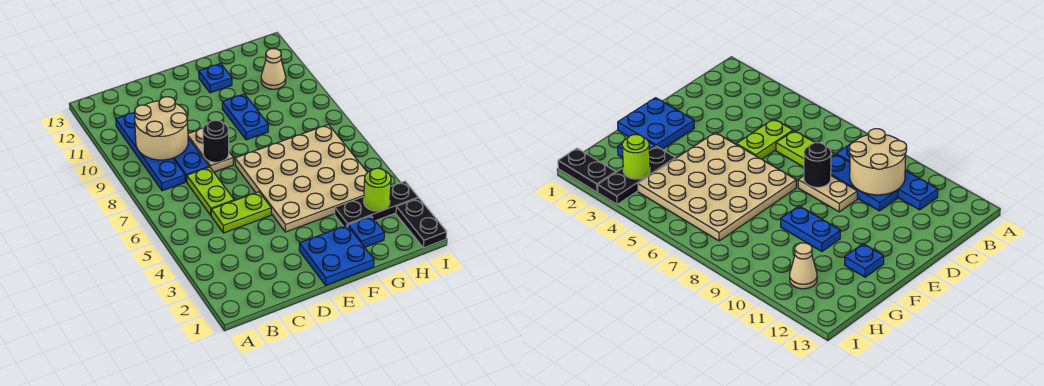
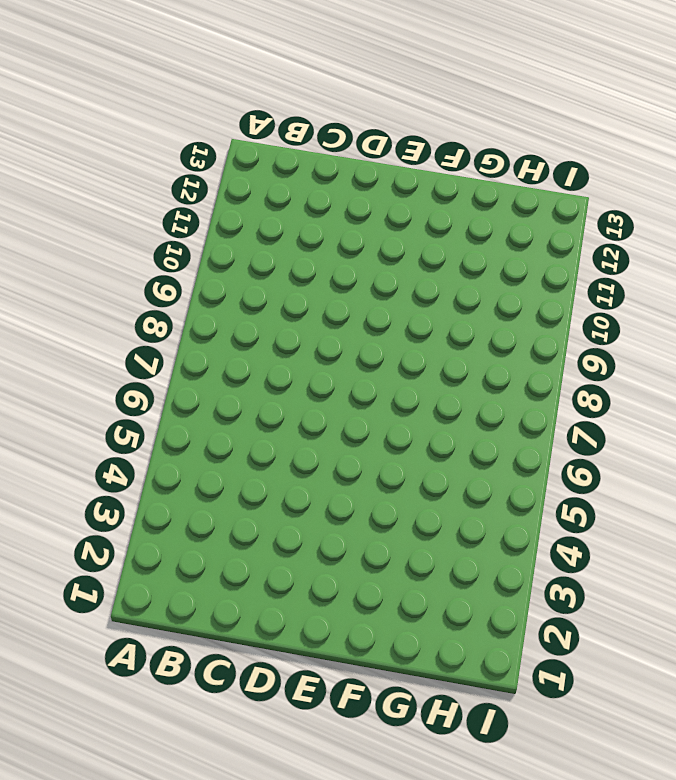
none -> blue plate B8:B11 level 1
none -> lime plate C5:D5 level 1
none -> lime plate C6:C7 level 1

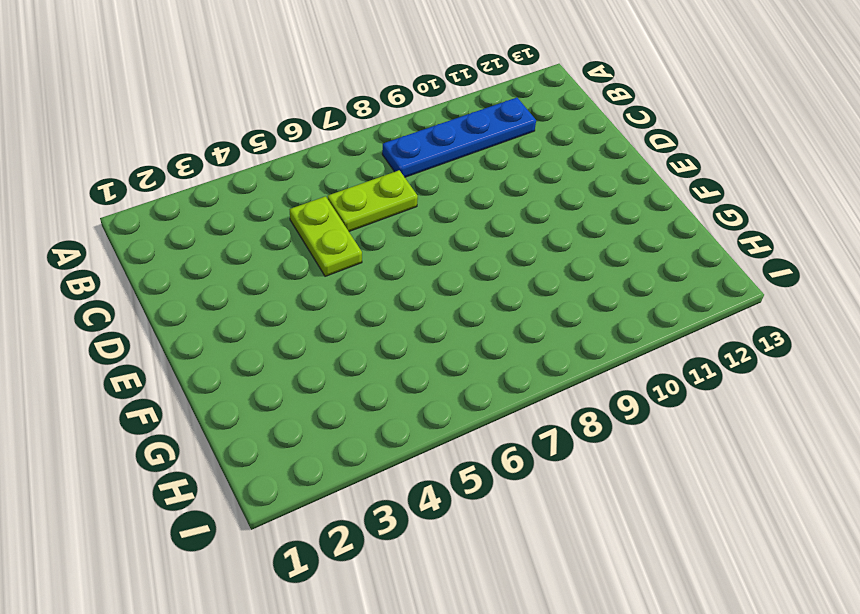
none -> blue plate C8:C10 level 1
none -> tan plate D8:D9 level 1
none -> blue plate E1:F2 level 1

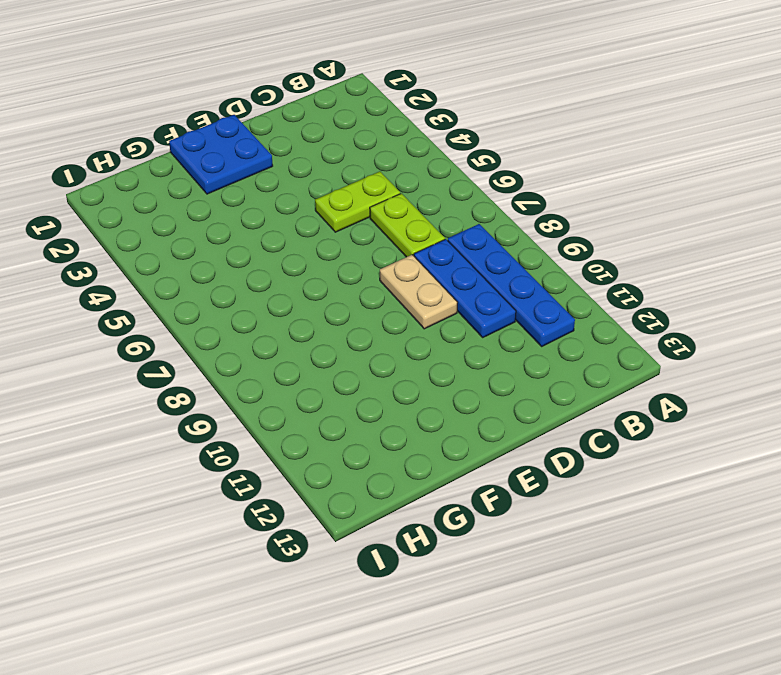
none -> tan plate E4:H7 level 1
none -> blue plate F9:F10 level 1
none -> blue plate F12 level 1

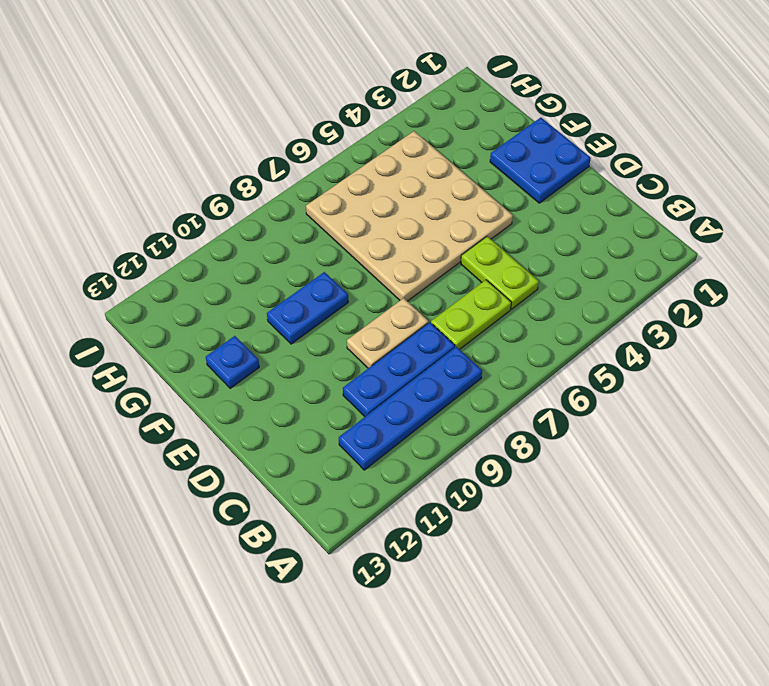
none -> blue plate G2 level 1
none -> black plate G3:I3 level 1
none -> tan cone H11 level 1

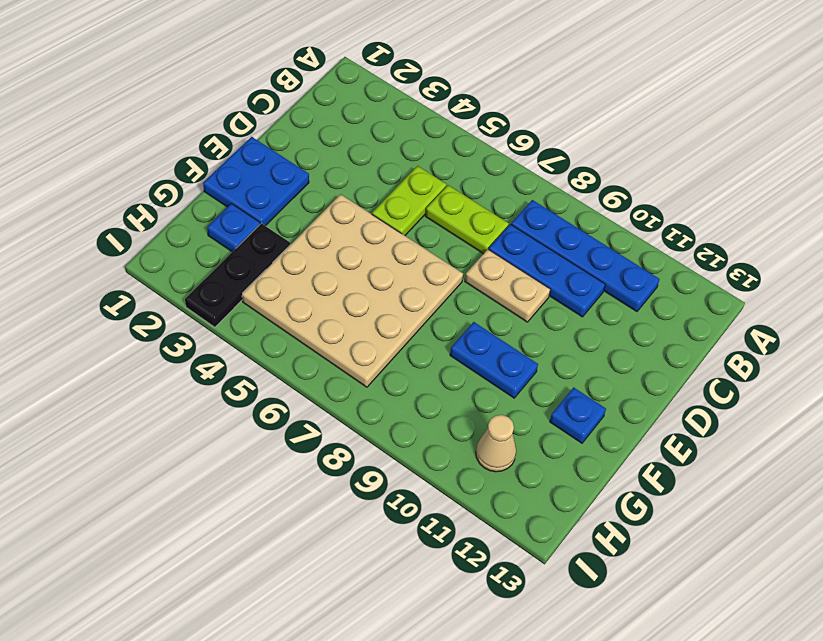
none -> black plate I1:I2 level 1
none -> tan round brick B9:C10 level 2
none -> black round brick D8 level 2

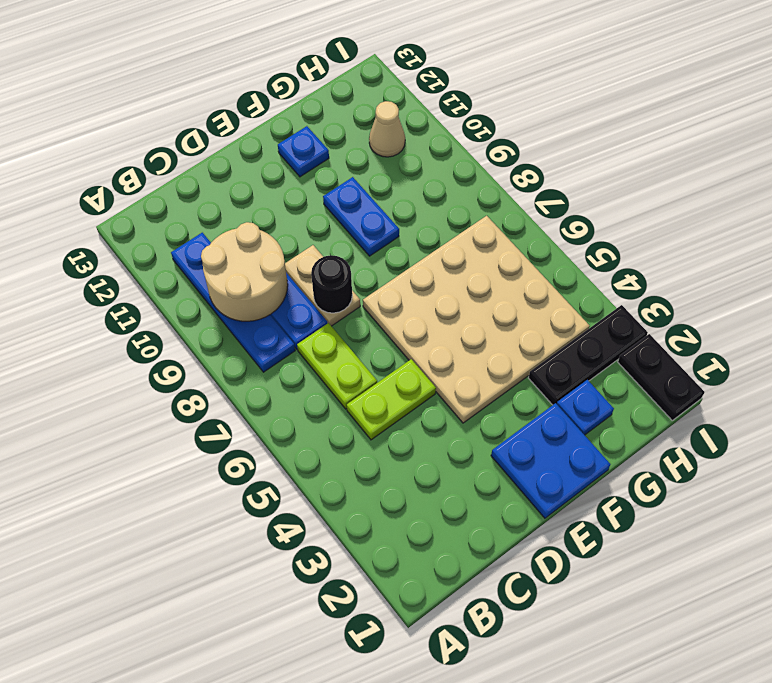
none -> lime round brick H3 level 2

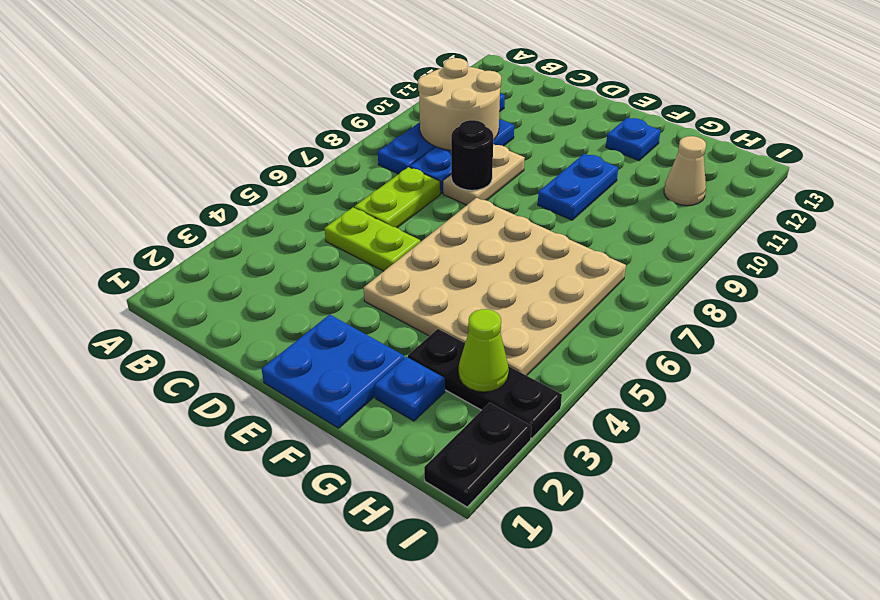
lime cone H3 level 2 -> lime round brick H3 level 2

